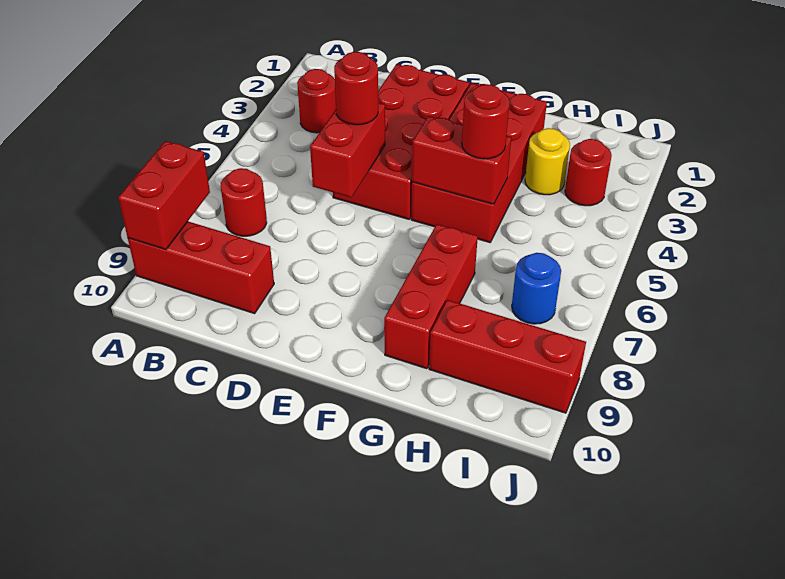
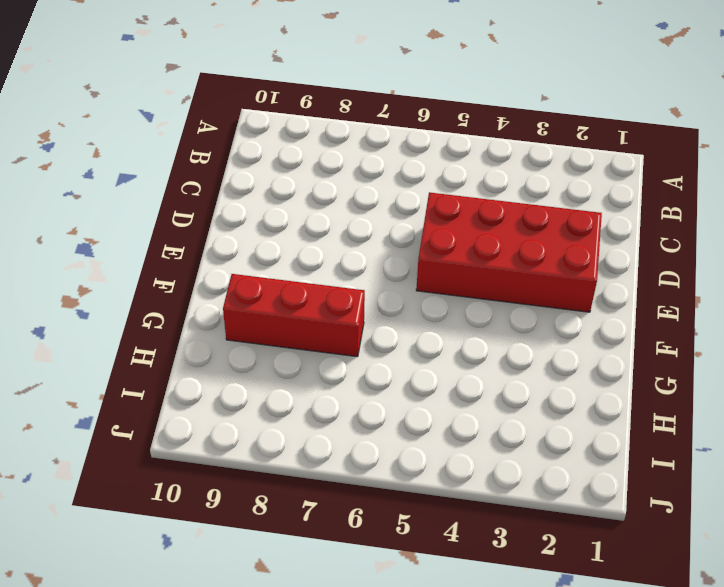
none -> red brick A9:C9 level 1
none -> red round brick B3 level 1
none -> red round brick B7 level 1

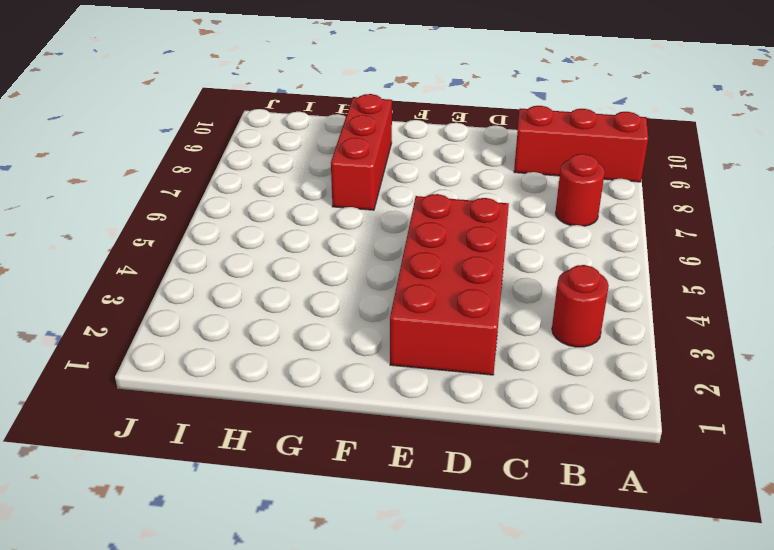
none -> red brick F2:G5 level 1
none -> yellow round brick H3 level 1
none -> red brick H9:J9 level 1

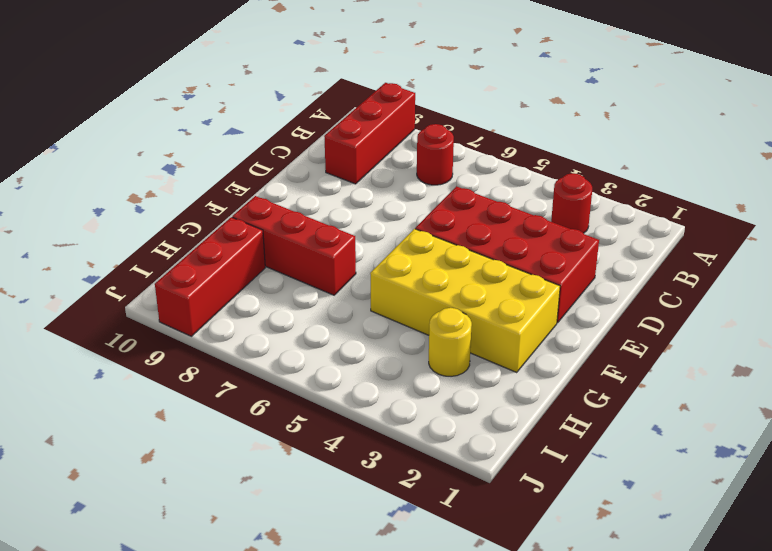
yellow brick F2:G5 level 1 -> red brick F2:G5 level 1
none -> red round brick I3 level 1
none -> blue round brick I7 level 1
none -> red brick A8:A9 level 2

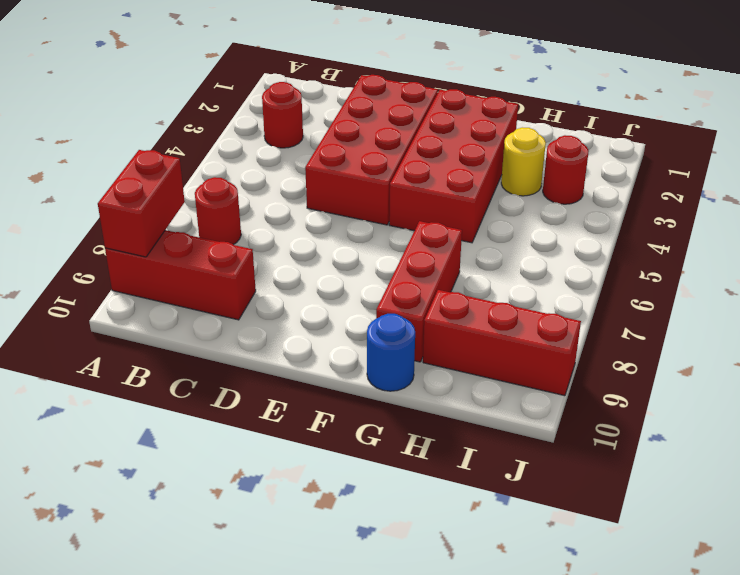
blue round brick G10 level 1 -> blue round brick I7 level 1
none -> red brick D5:D6 level 2
none -> red brick F5:G5 level 2
none -> red round brick D5 level 3

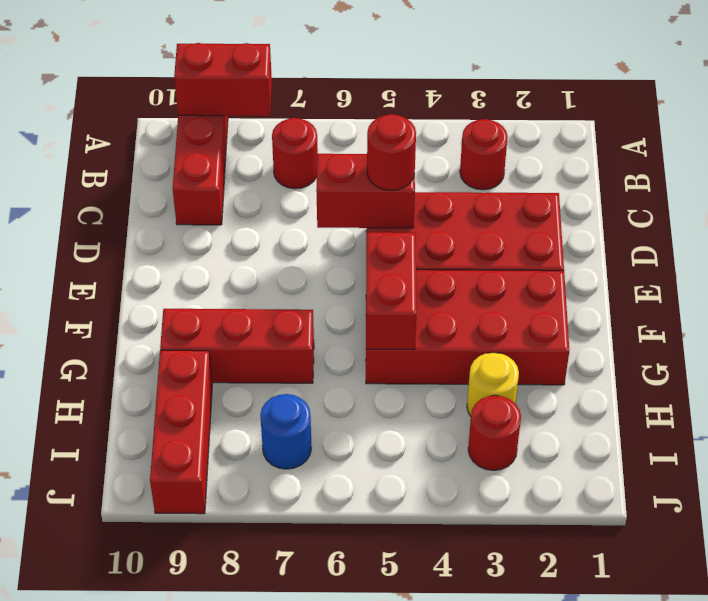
none -> red round brick G5 level 3

